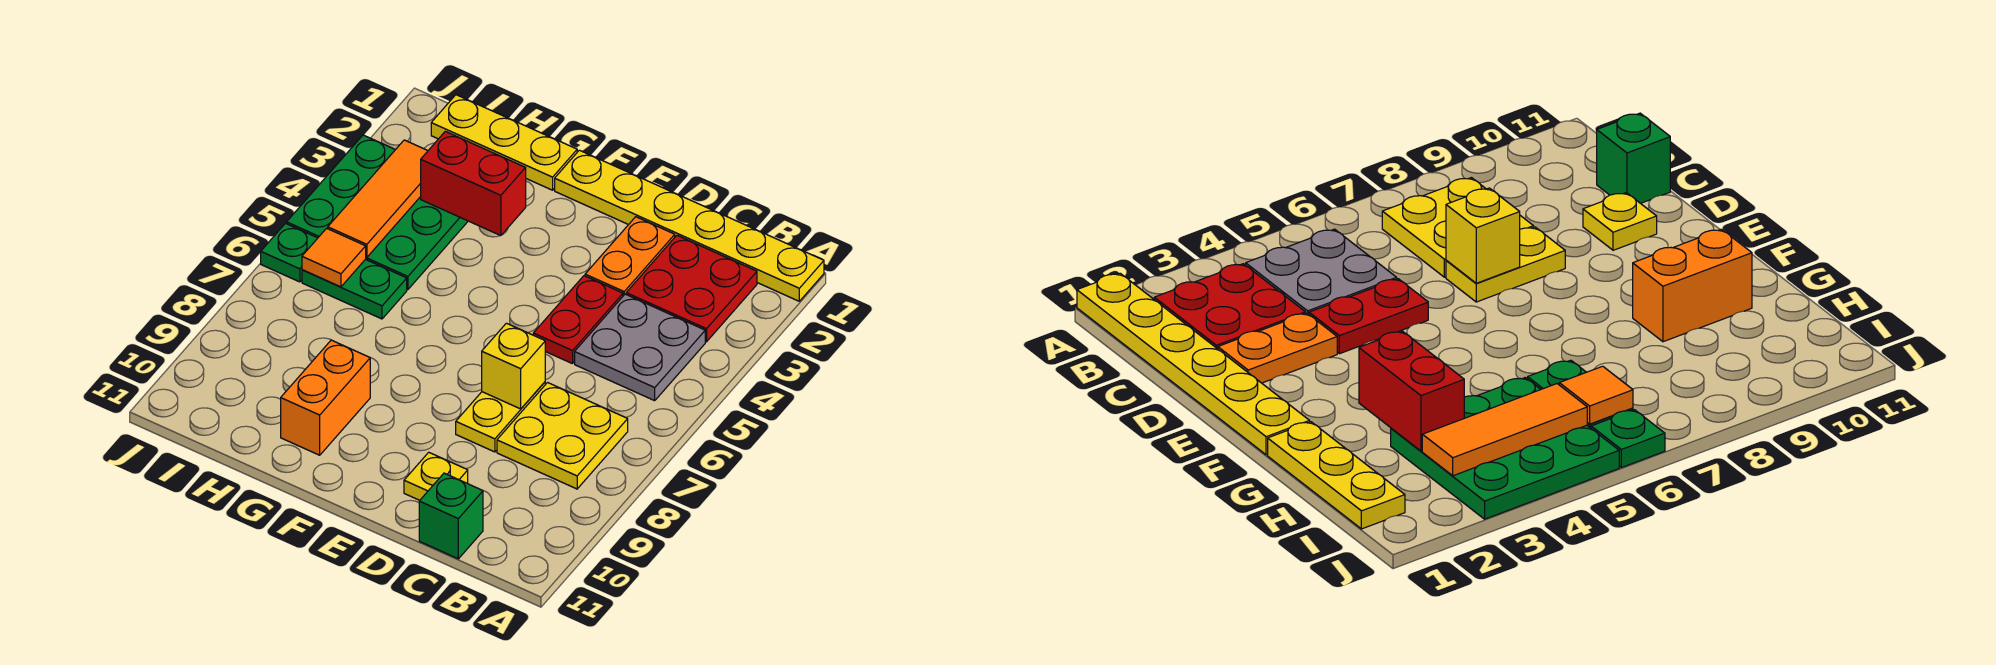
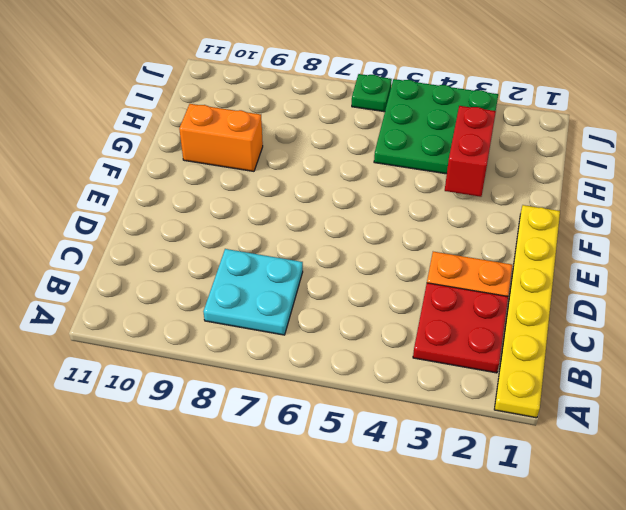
cyan plate B7:C8 level 1 -> yellow plate B7:C8 level 1
none -> grey plate B4:C5 level 1
none -> green brick C11 level 1
none -> red plate D4:D5 level 1

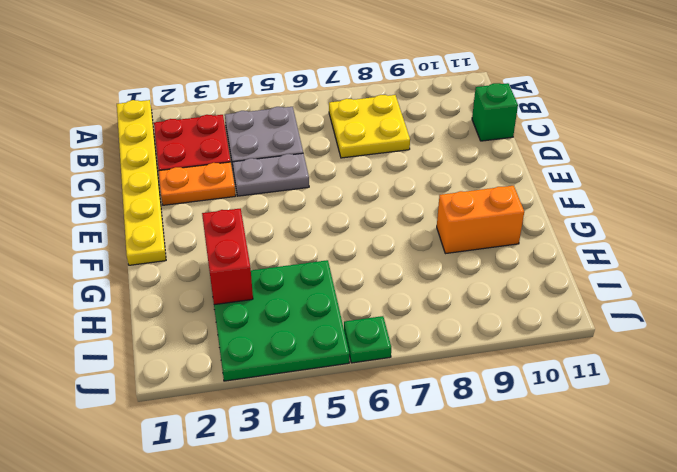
grey plate D4:D5 level 1 -> red plate D4:D5 level 1
none -> yellow plate D7:D8 level 1
none -> yellow plate D10 level 1
none -> yellow plate G1:I1 level 1

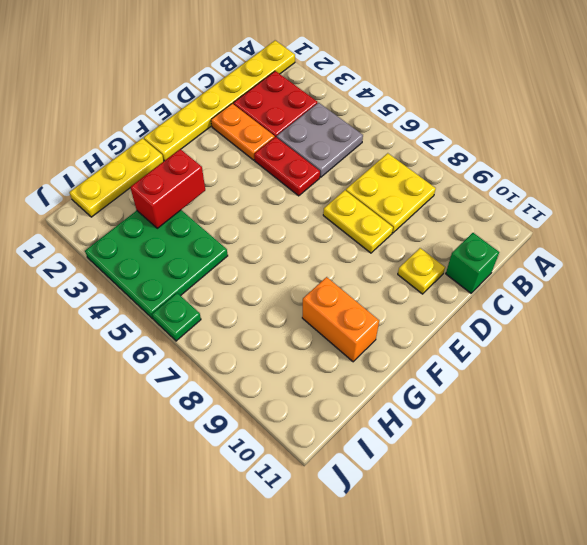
none -> green plate H6:I6 level 1
none -> yellow brick D7 level 2
none -> orange tile I3:I5 level 2

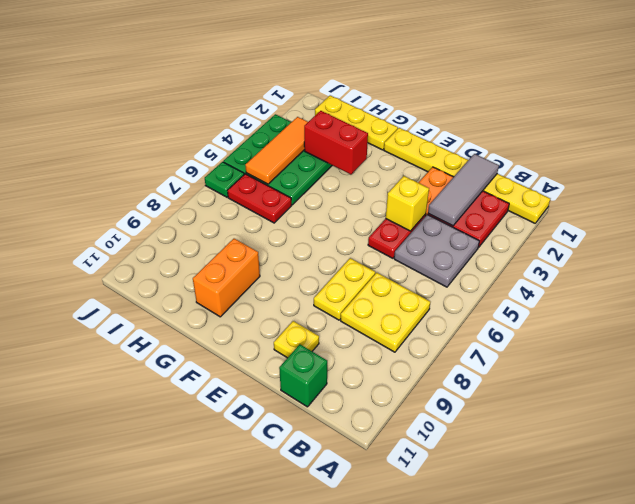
grey tile C1:C3 level 2 -> none
yellow brick D4 level 2 -> yellow brick D7 level 2
red plate H6:I6 level 1 -> green plate H6:I6 level 1
none -> orange tile I6 level 2

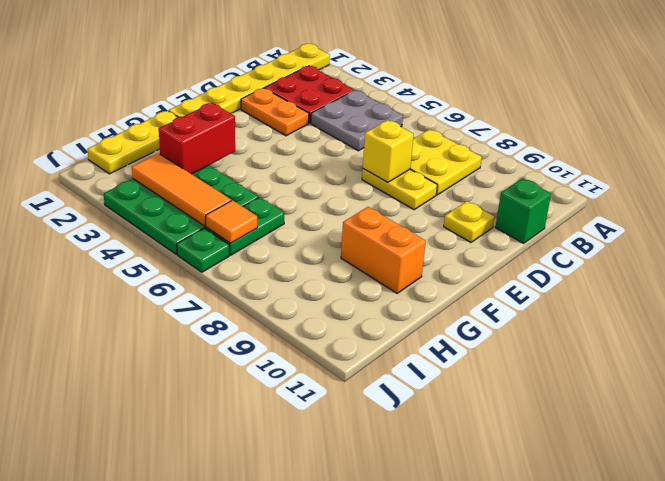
none -> red plate D4:D5 level 1

